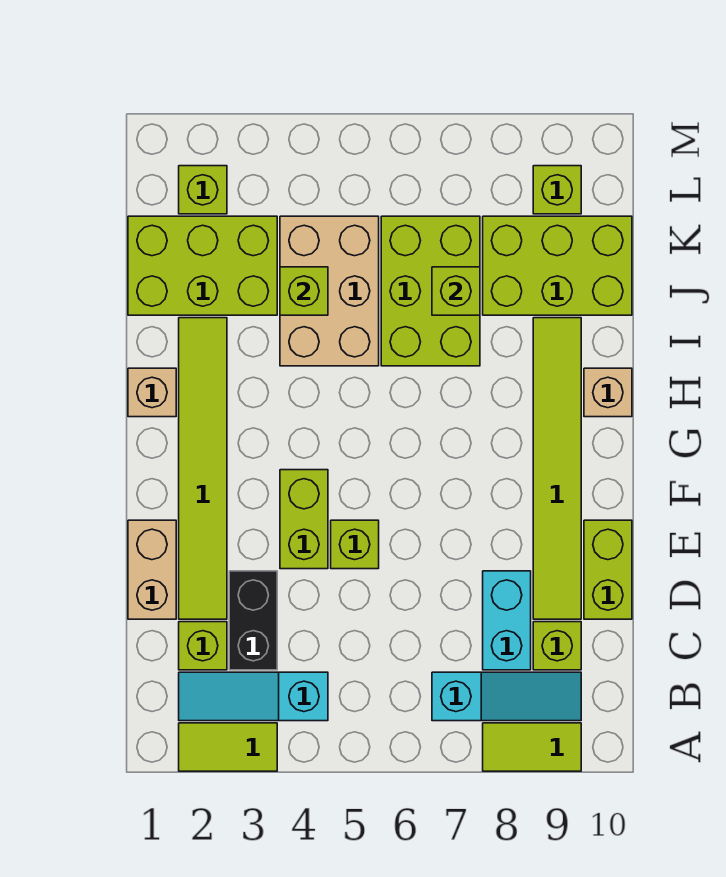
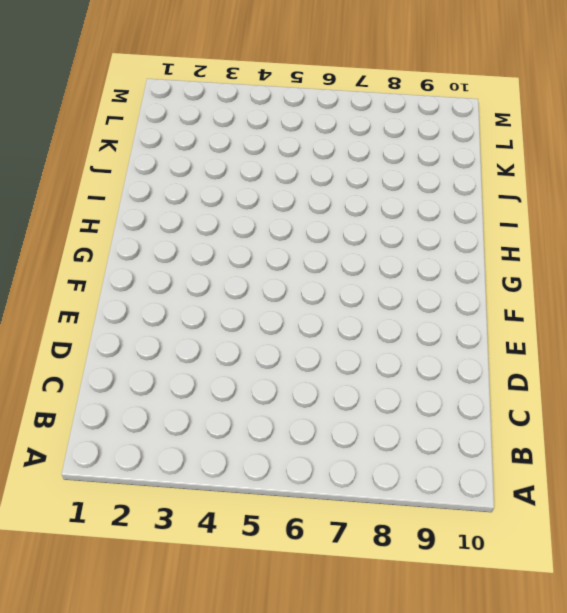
none -> lime tile A2:A3 level 1
none -> lime tile A8:A9 level 1
none -> cyan slope B2:B4 level 1 top 4

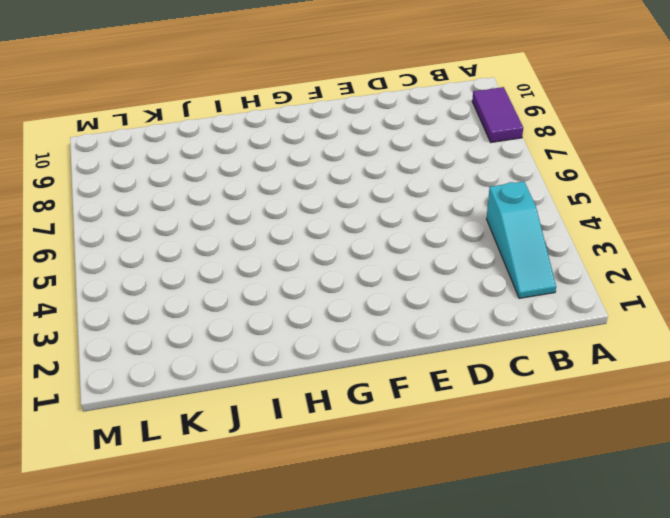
purple tile A8:A9 level 1 -> lime tile A8:A9 level 1
none -> lime tile A2:A3 level 1
none -> cyan slope B7:B9 level 1 top 7
none -> lime brick C2 level 1

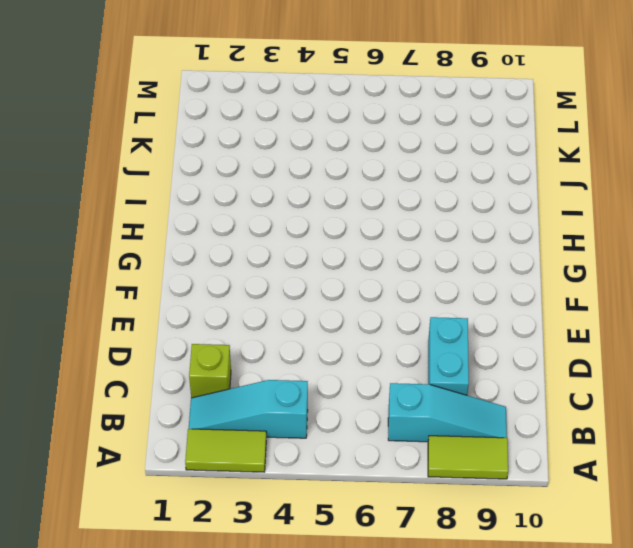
none -> black brick C3:D3 level 1
none -> lime brick C9 level 1
none -> tan brick D1:E1 level 1

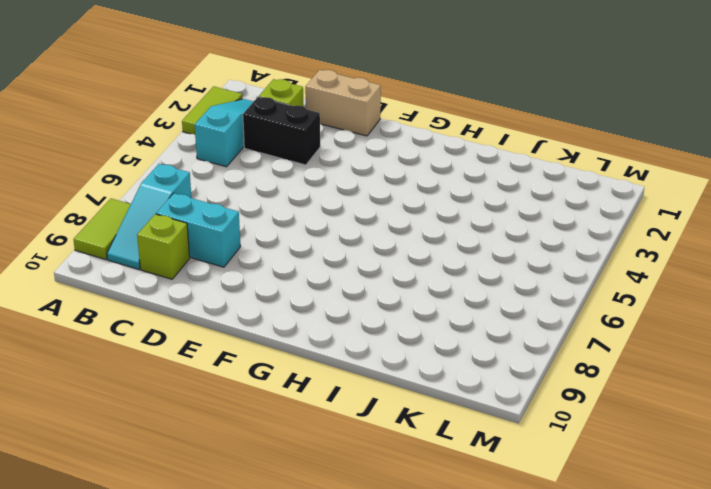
none -> lime tile D2:I2 level 1
none -> lime tile D9:I9 level 1
none -> lime brick D10:E10 level 1

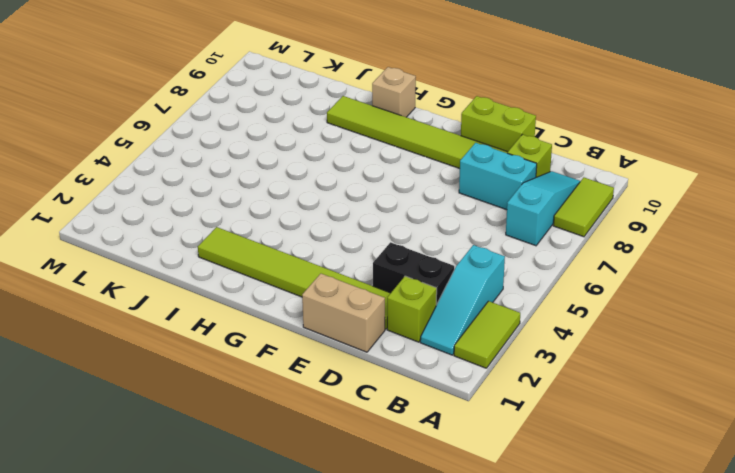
none -> lime brick E4:F4 level 1
none -> lime brick E5 level 1
none -> tan brick H1 level 1

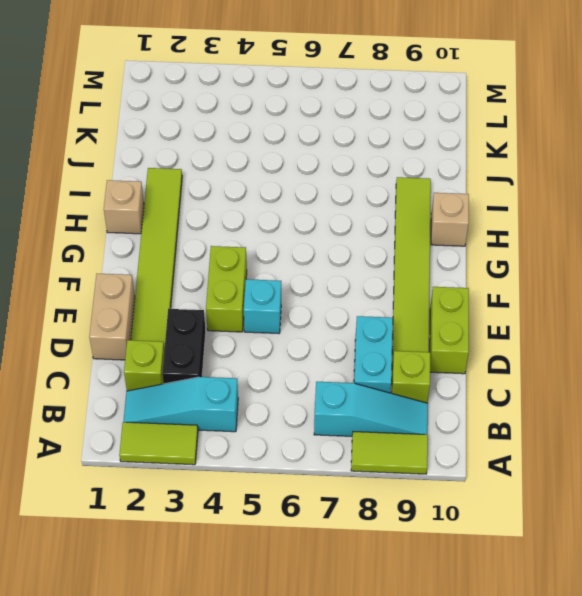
cyan brick E5 level 1 -> lime brick E5 level 1
none -> tan brick I4:K5 level 1
none -> lime brick I6:K7 level 1
none -> lime brick J1:K3 level 1

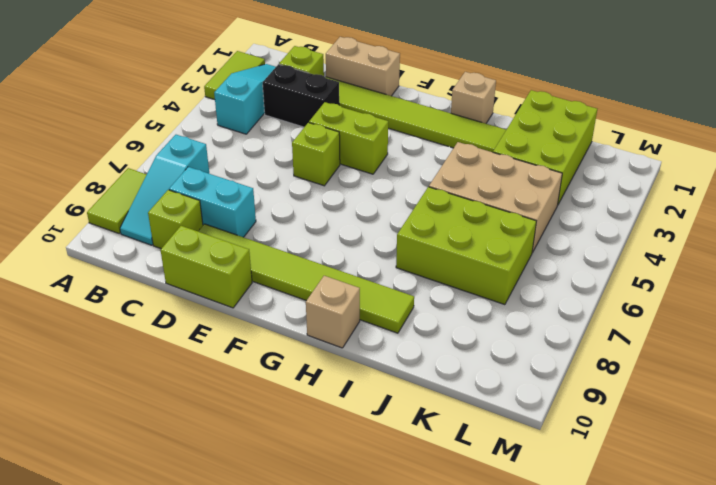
none -> lime brick J8:K10 level 1
none -> lime brick L2 level 1
none -> lime brick L9 level 1

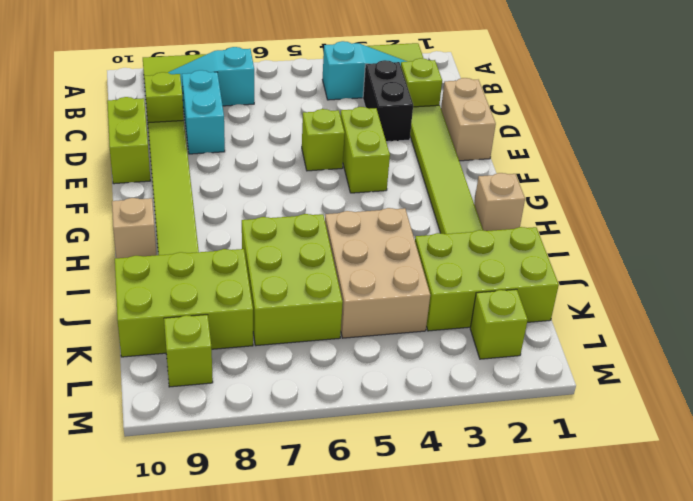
none -> lime brick J4 level 2
none -> lime brick J7 level 2

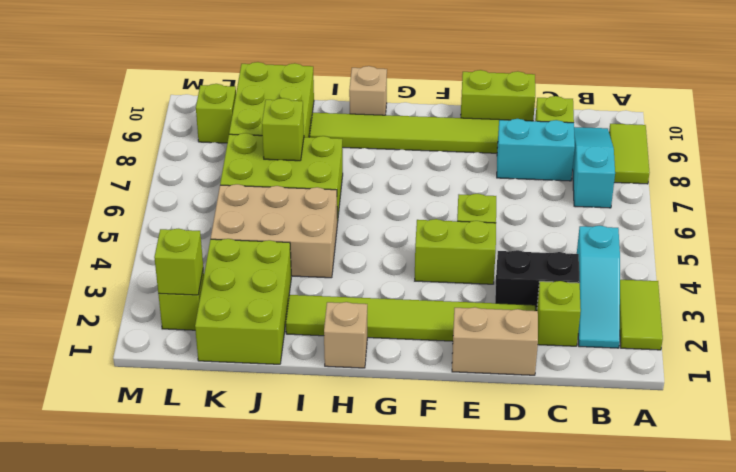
lime brick L2 level 2 -> lime brick J4 level 2

